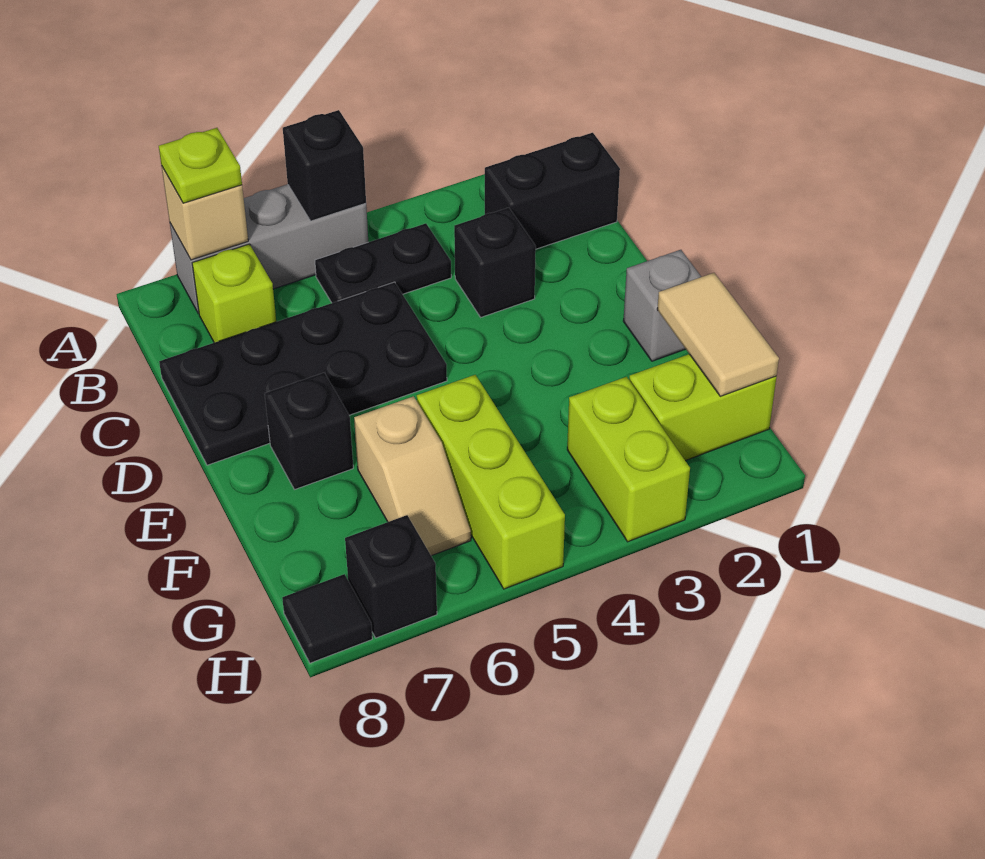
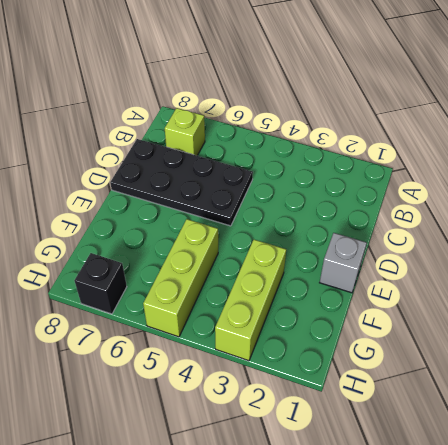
lime brick F3:H3 level 1 -> lime brick G3:H3 level 1
none -> grey brick A5:A7 level 1
none -> black brick B1:B2 level 1
none -> black plate B4:B5 level 1

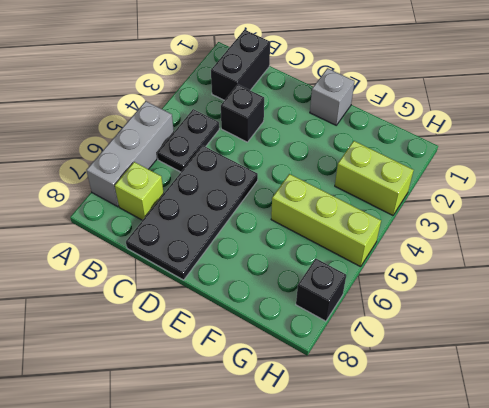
none -> black brick E7 level 1
none -> tan slope F6:G6 level 1 top F
none -> lime brick G1:G2 level 1

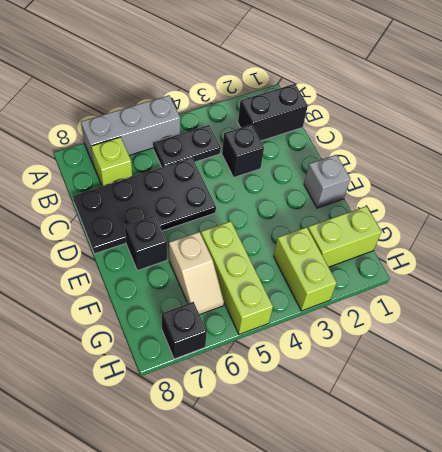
none -> black tile H8 level 1
none -> black brick A5 level 2
none -> tan brick A7 level 2

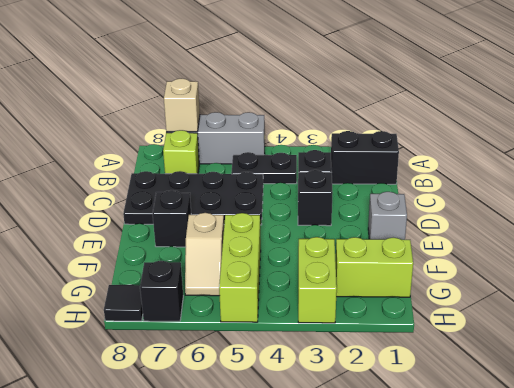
black brick D3 level 1 -> black brick A5 level 2
none -> tan tile F1:G1 level 2
none -> lime plate A7 level 3

